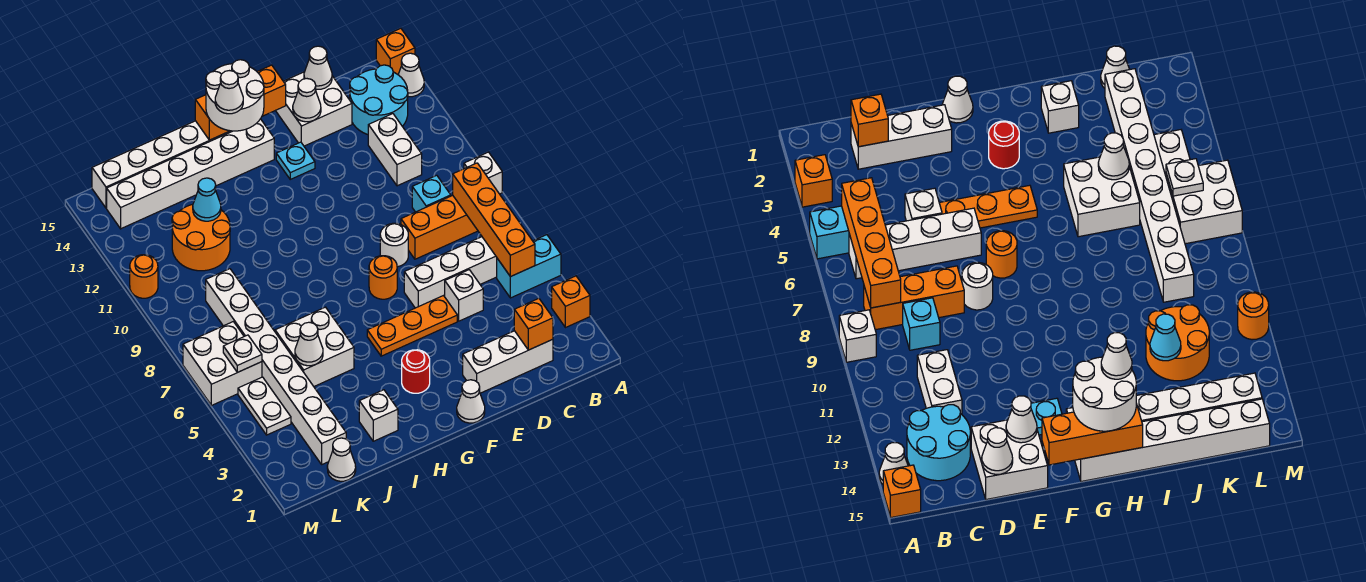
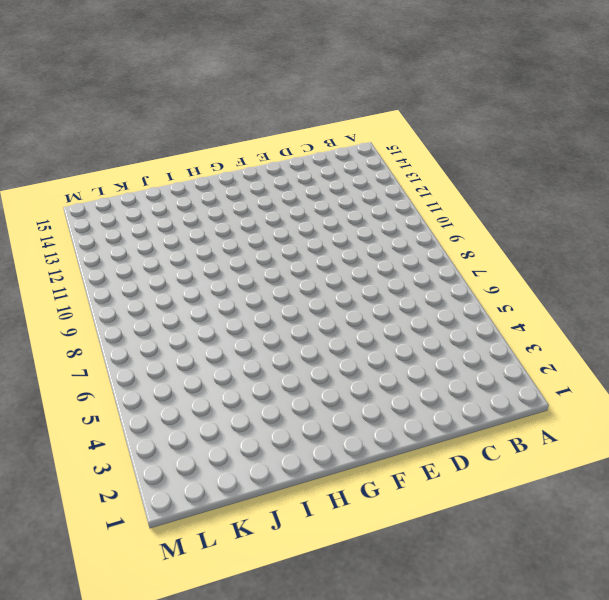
none -> orange brick A3 level 1
none -> cyan brick A5:B5 level 1
none -> white brick A9 level 1
none -> white cone A14 level 1

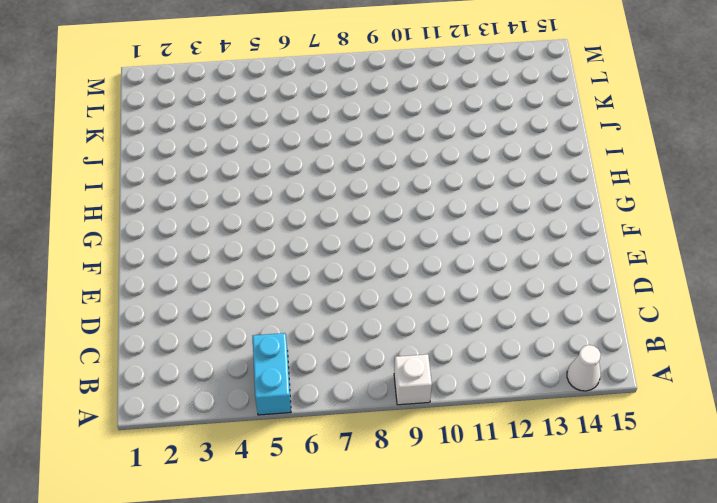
none -> orange brick A3 level 1
none -> orange brick A15 level 1
none -> white brick B6:E6 level 1
none -> orange brick B8:D8 level 1

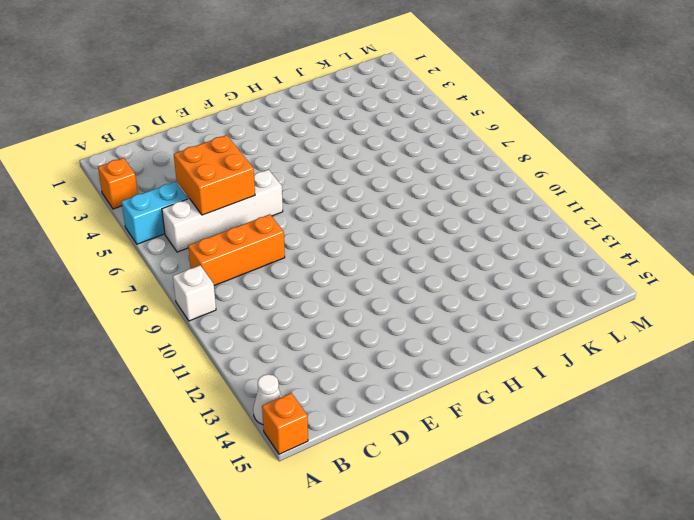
orange brick C5:D6 level 2 -> none
none -> cyan round brick B13:C14 level 1
none -> white brick C2:E2 level 1
none -> cyan brick C9 level 1
none -> white brick C11:C12 level 1

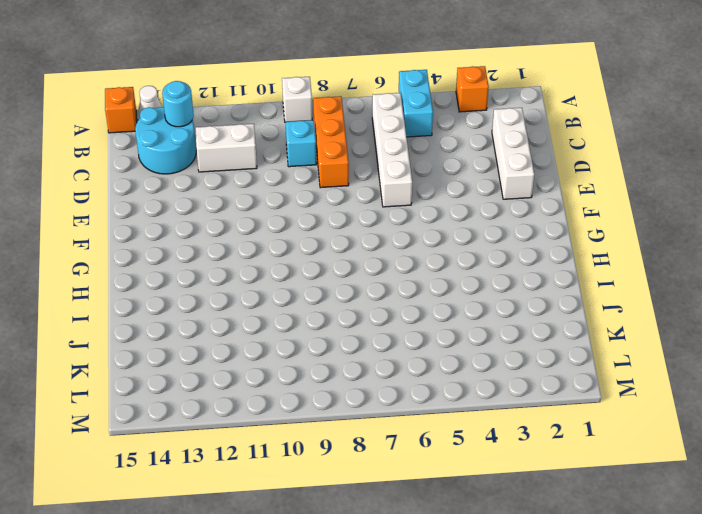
cyan round brick B13 level 2 -> none
none -> white brick D5 level 1
none -> white brick D14:E15 level 1
none -> orange plate E5:G5 level 1
none -> white round brick E8 level 1

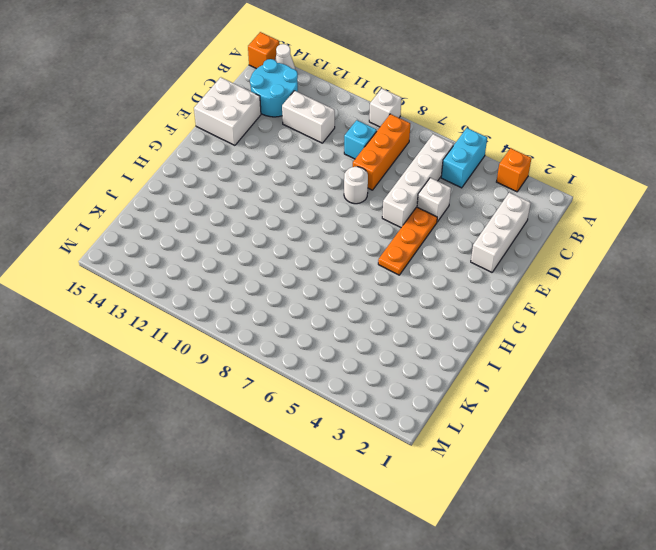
none -> white cone F1 level 1
none -> orange round brick F7 level 1
none -> cyan plate F13 level 1
none -> red round brick G3 level 1

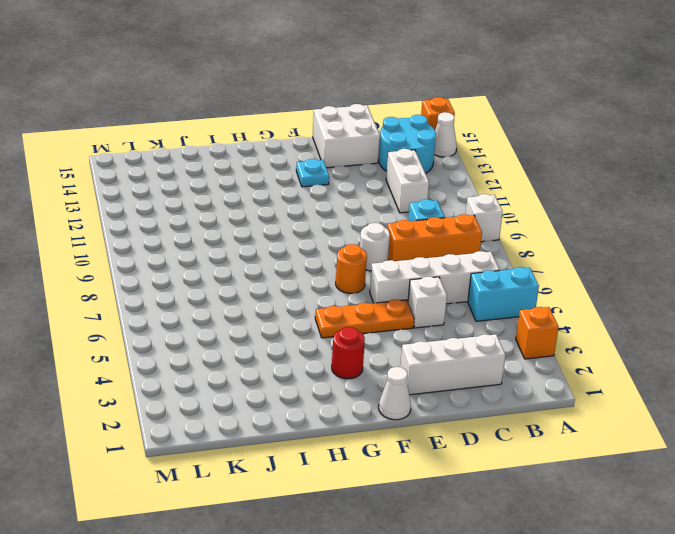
none -> white brick G14:L14 level 1
none -> white brick G15:L15 level 1
none -> white brick I2 level 1
none -> white brick I5:J6 level 1

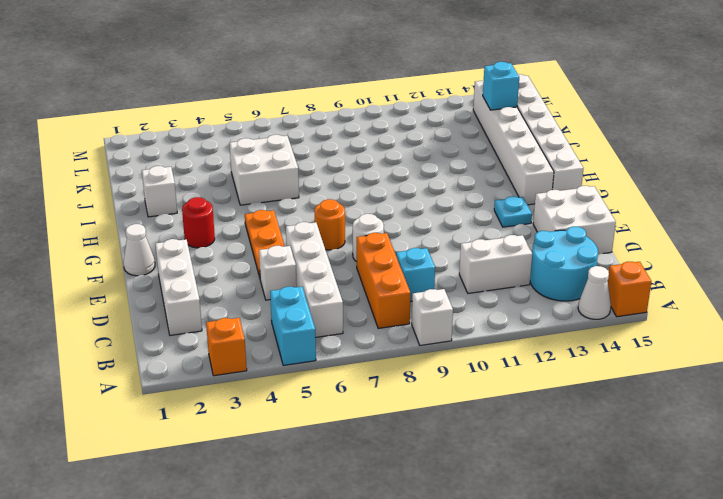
cyan brick K14 level 2 -> none
none -> orange round brick J11:K12 level 1
none -> white cone K1 level 1
none -> white brick K2:K9 level 1
none -> white plate L4:L5 level 1

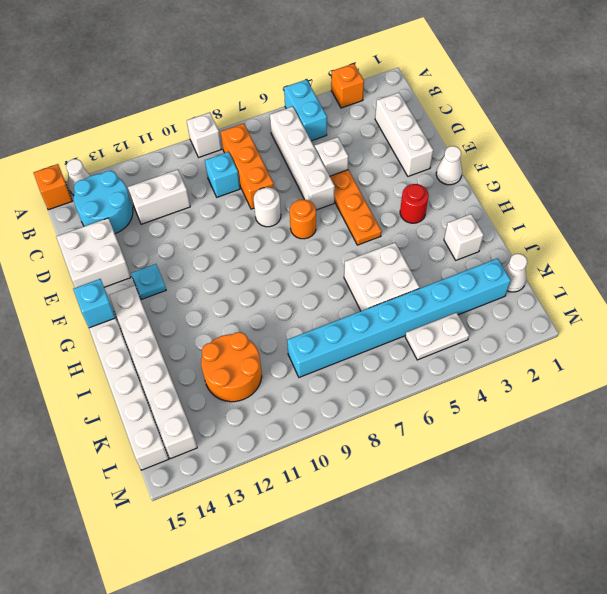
cyan brick G15 level 2 -> orange brick F15:H15 level 2
cyan brick K2:K9 level 1 -> white brick K2:K9 level 1
none -> white brick L6:M7 level 1
none -> orange round brick M11 level 1
none -> orange brick B5:B8 level 2
none -> orange brick C2 level 2

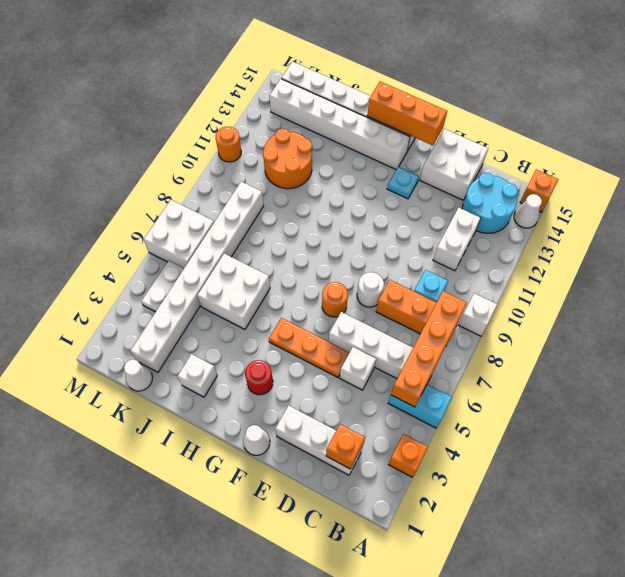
none -> white cone D15 level 2
none -> white cone E14 level 2
none -> white cone J5 level 2
none -> cyan cone J12 level 2

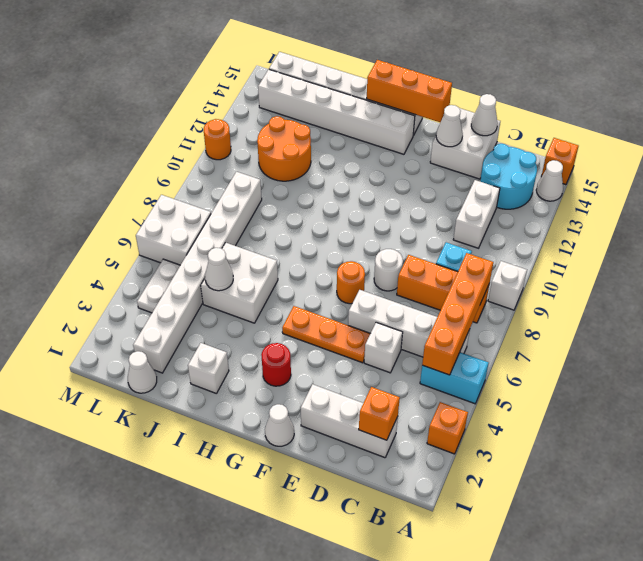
none -> cyan plate F13 level 1
none -> cyan cone J12 level 2
none -> white plate L6 level 2
none -> white round brick G14:H15 level 3

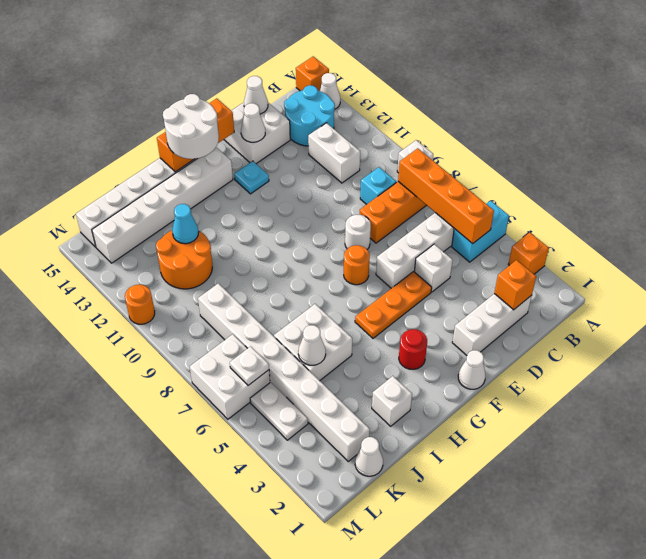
none -> white cone H14 level 4

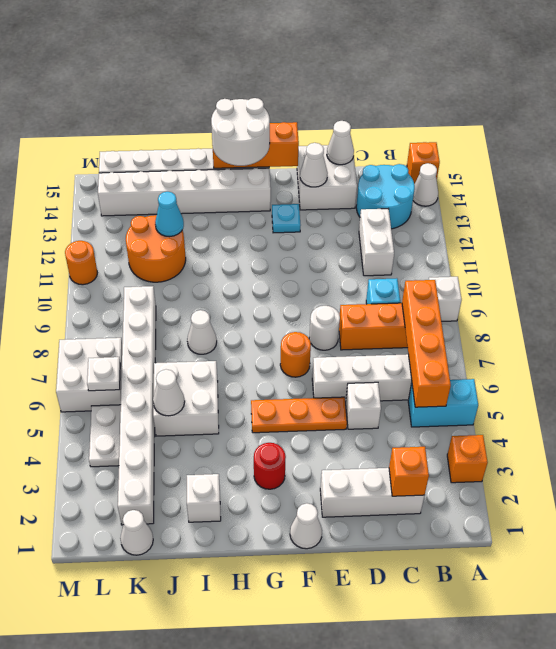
white cone I8 level 1 -> white cone H14 level 4

